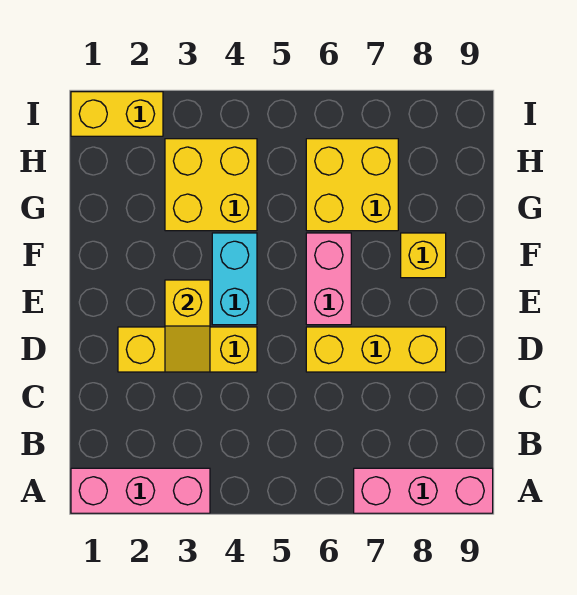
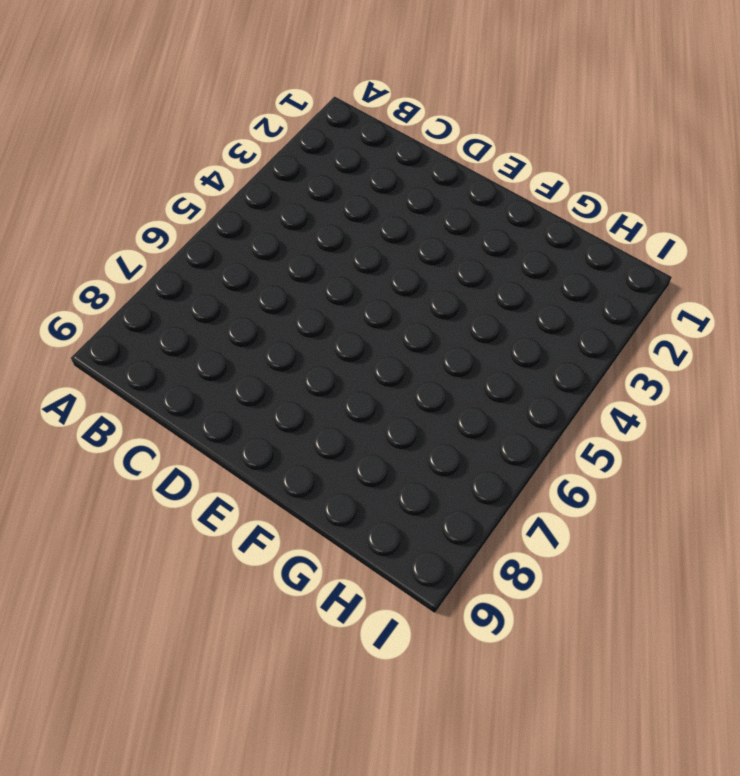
none -> pink brick A1:A3 level 1
none -> pink brick A7:A9 level 1

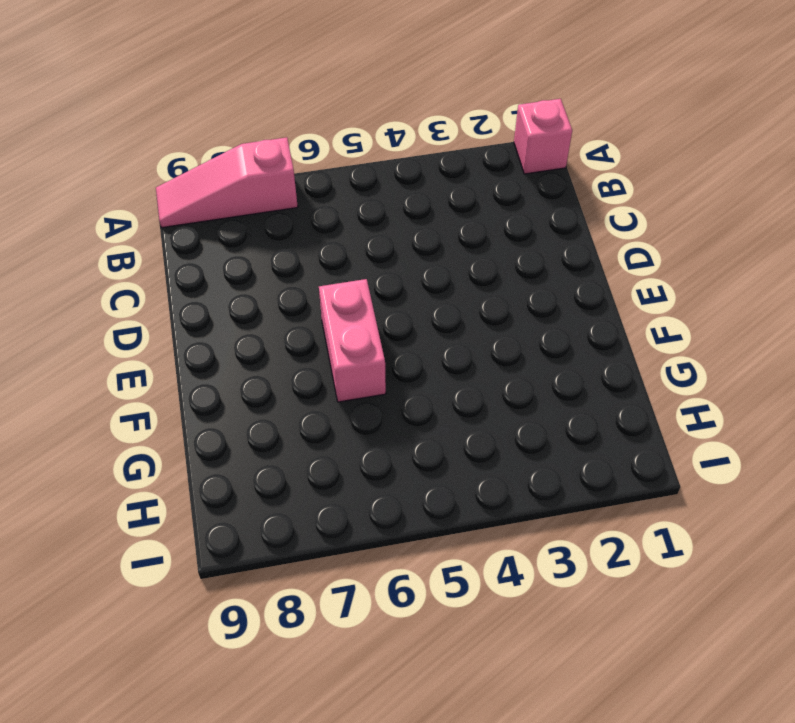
pink brick A1 level 1 -> pink brick A1:A3 level 1
pink slope A7:A9 level 1 top 7 -> pink brick A7:A9 level 1
none -> yellow brick D2:D4 level 1
none -> yellow brick D6:D8 level 1

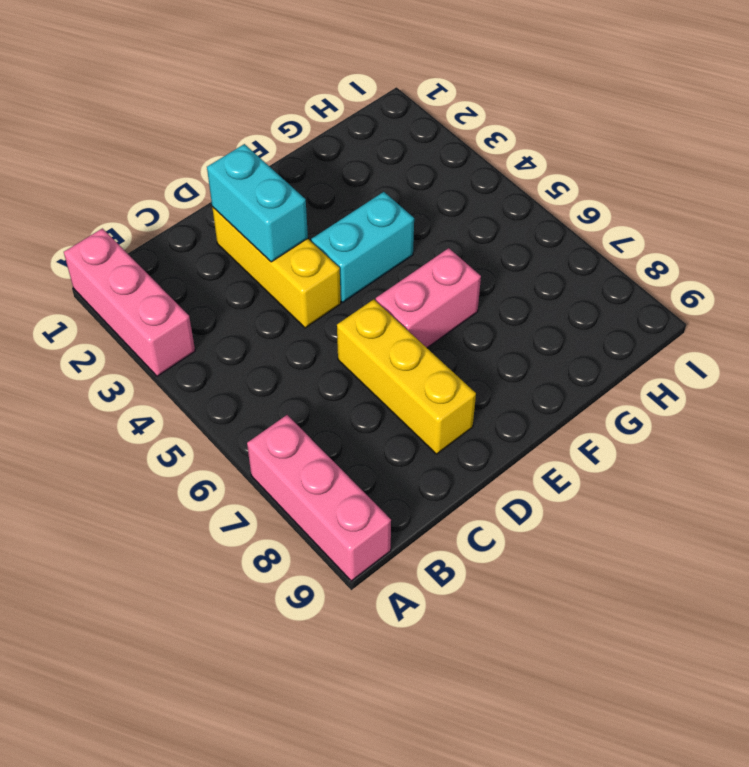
cyan brick D2:D3 level 2 -> yellow slope D3:E3 level 2 top E
none -> yellow brick F8 level 1
none -> yellow brick G3:H4 level 1

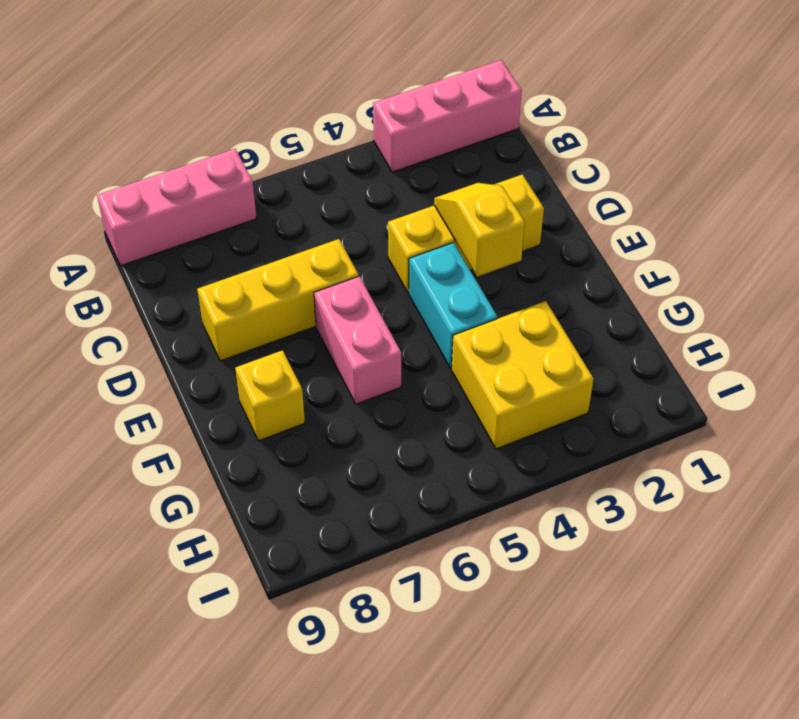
none -> yellow brick G6:H7 level 1
none -> yellow brick I1:I2 level 1

